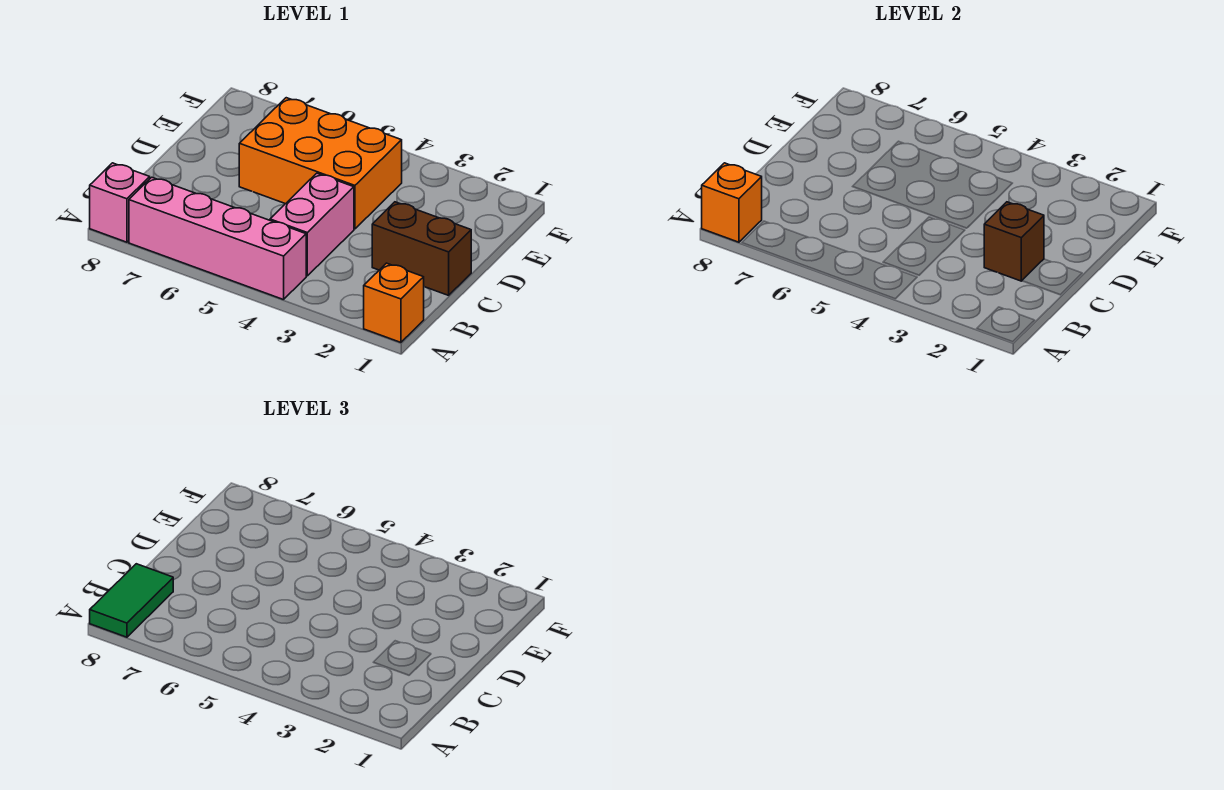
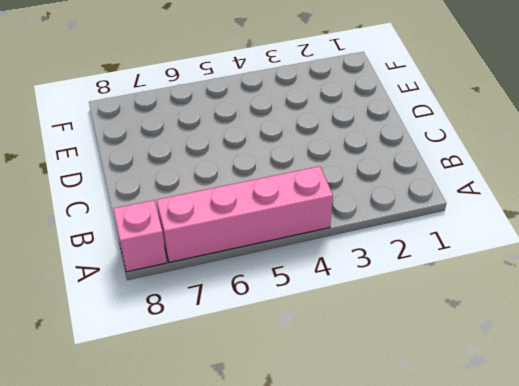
none -> orange brick A1 level 1
none -> pink brick B4:C4 level 1

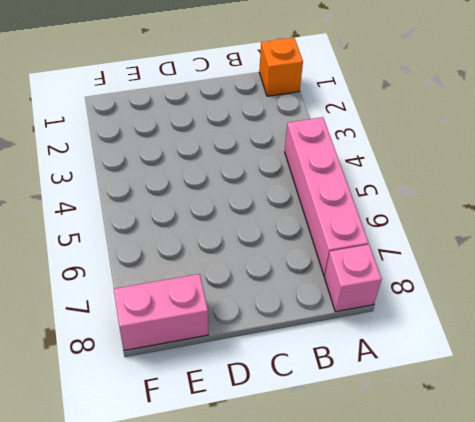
pink brick E8:F8 level 1 -> pink brick B4:C4 level 1
none -> brown brick C1:C2 level 1
none -> orange brick D4:E6 level 1

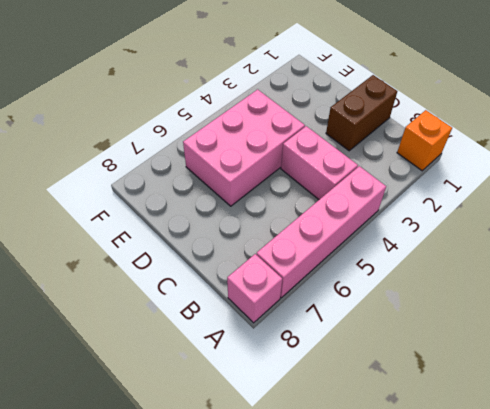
pink brick D4:E6 level 1 -> orange brick D4:E6 level 1
none -> orange brick A8 level 2
none -> brown brick C2 level 2

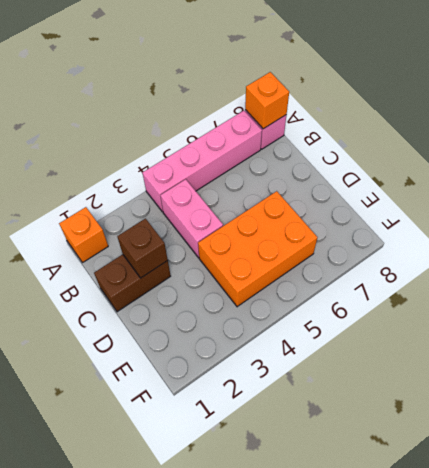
none -> green tile A8:B8 level 3

